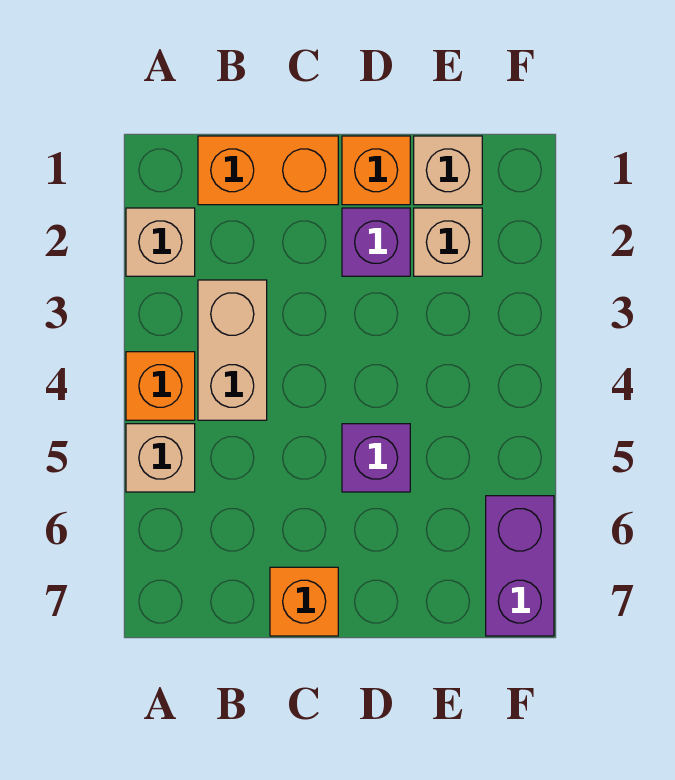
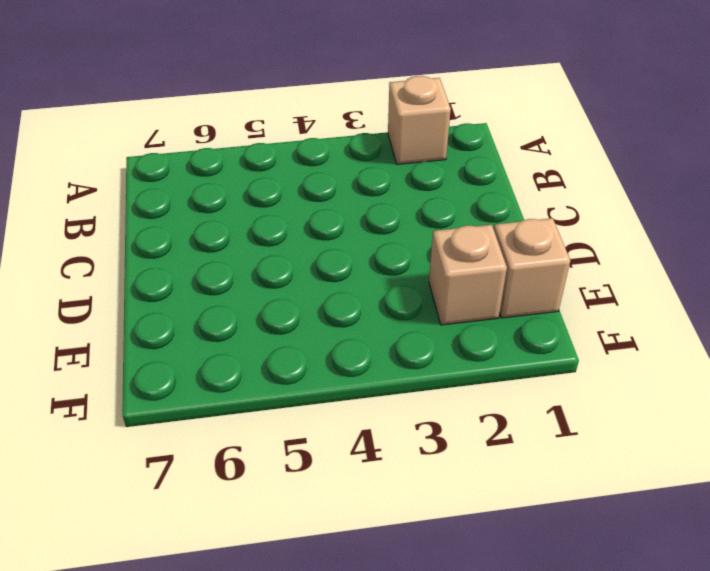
none -> orange brick A4 level 1
none -> tan brick A5 level 1
none -> orange brick B1:C1 level 1

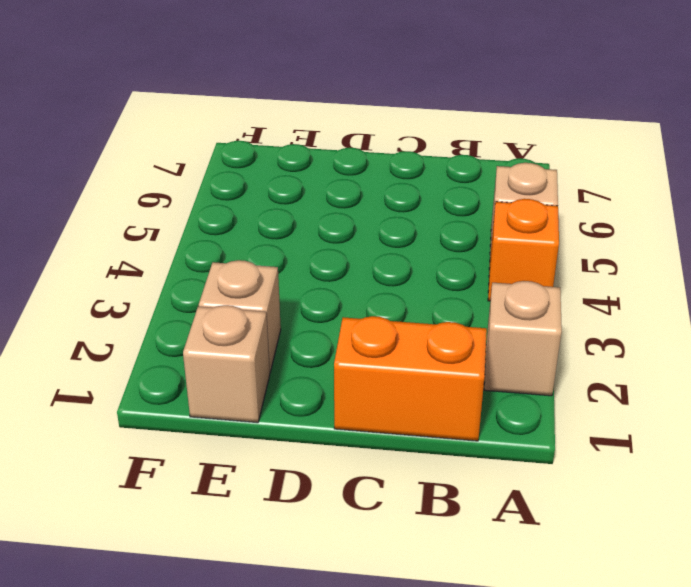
none -> tan brick B3:B4 level 1
none -> orange brick C7 level 1
none -> orange brick D1 level 1

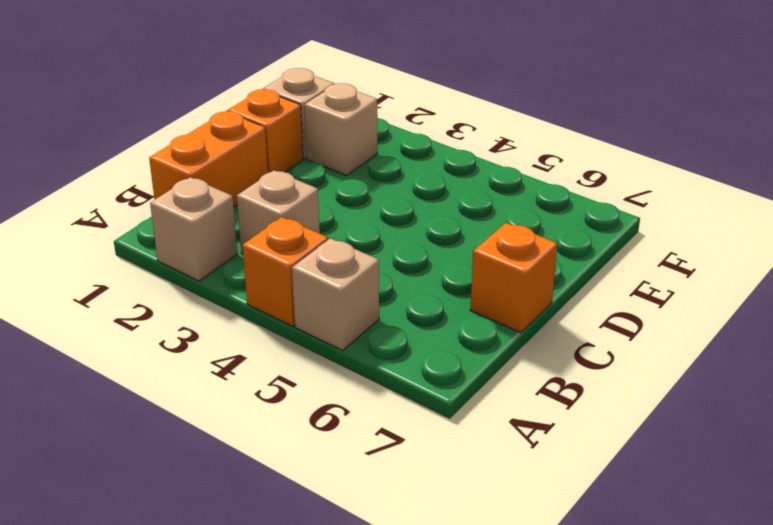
tan brick B3 level 1 -> tan brick B3:B4 level 1
none -> purple brick D2 level 1
none -> purple brick D5 level 1
none -> purple brick F6:F7 level 1

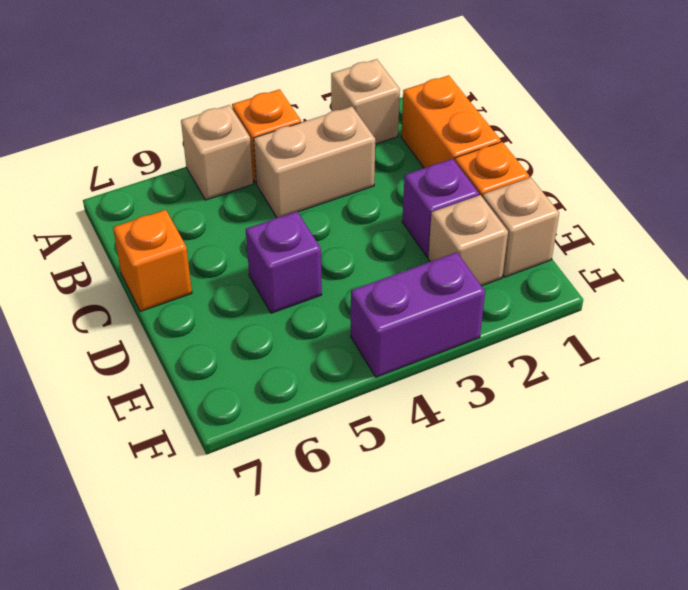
purple brick F3:F4 level 1 -> purple brick F6:F7 level 1

